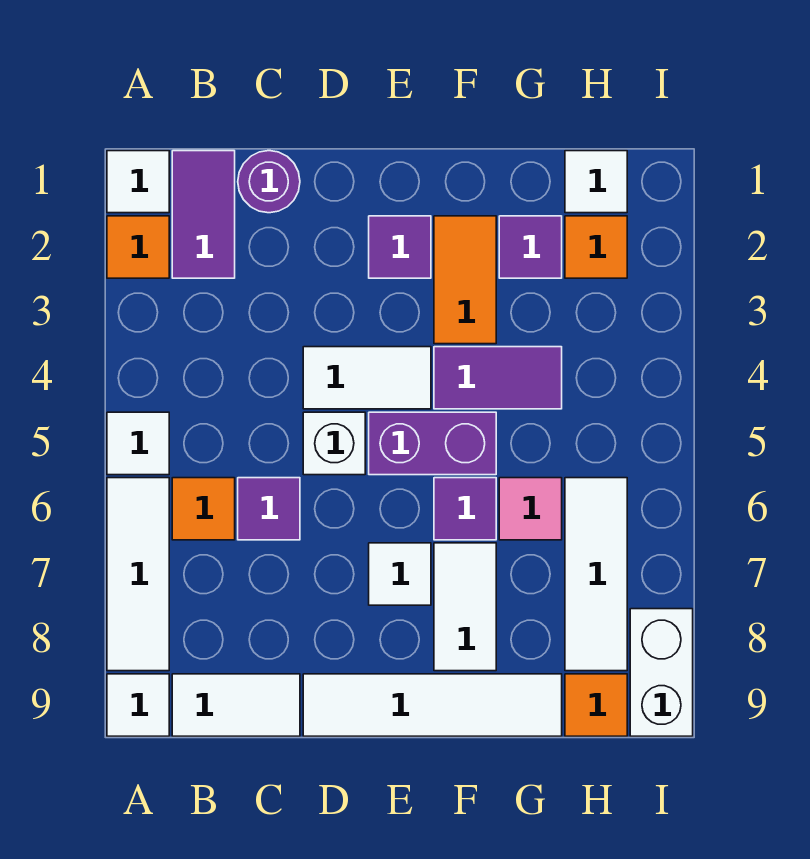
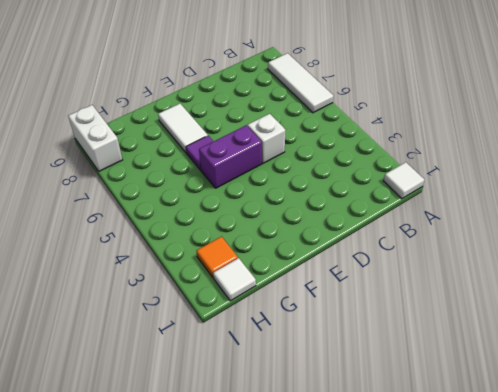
none -> orange tile A2 level 1
none -> white tile A5 level 1
none -> white tile A9 level 1

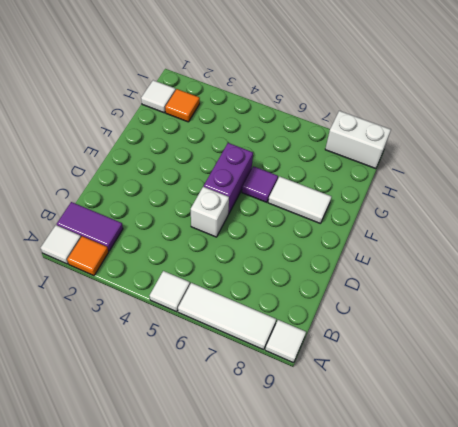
none -> orange tile B6 level 1
none -> white tile B9:C9 level 1
none -> purple round brick C1 level 1

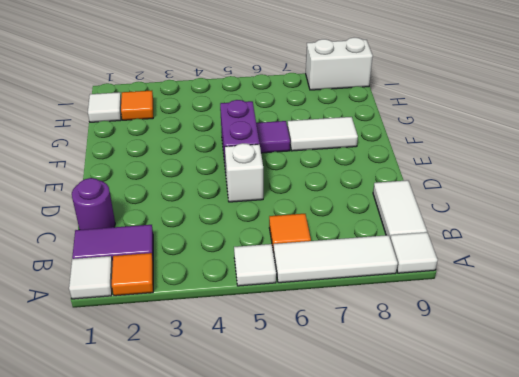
none -> purple tile C6 level 1
none -> white tile D4:E4 level 1
none -> white tile D9:G9 level 1

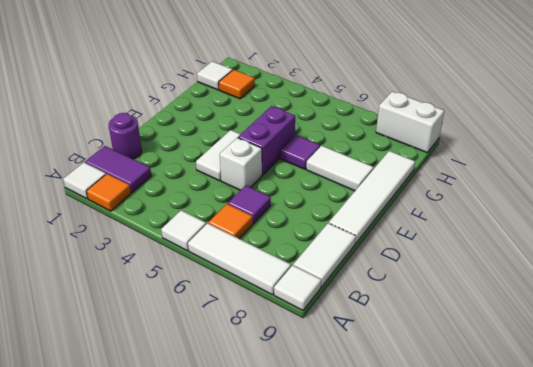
none -> purple tile E2 level 1
none -> white tile E7 level 1
none -> orange tile F2:F3 level 1

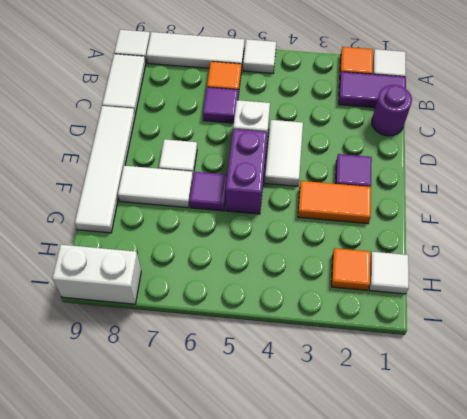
none -> purple tile F4:G4 level 1
none -> purple tile G2 level 1
none -> pink tile G6 level 1

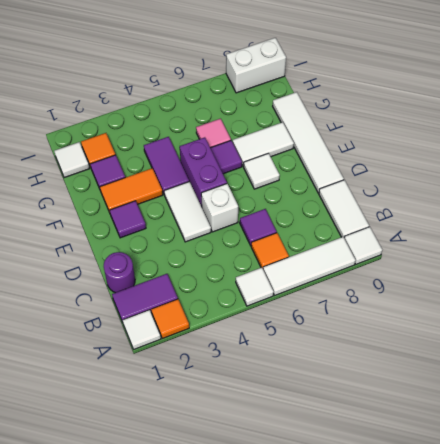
none -> white tile H6:H8 level 1
none -> orange tile H9 level 1

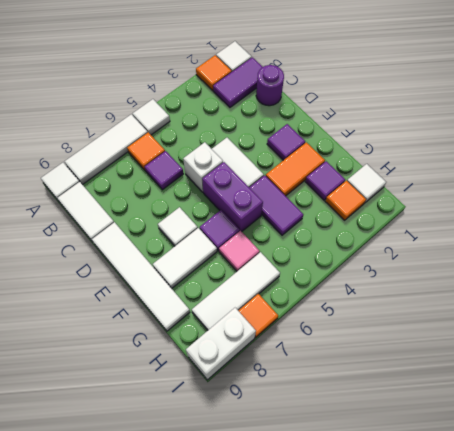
orange tile I7 level 1 -> orange tile H9 level 1

